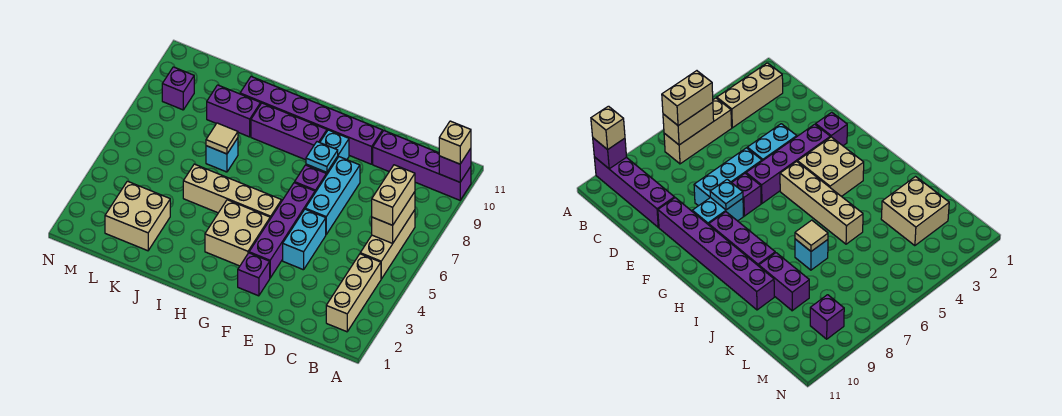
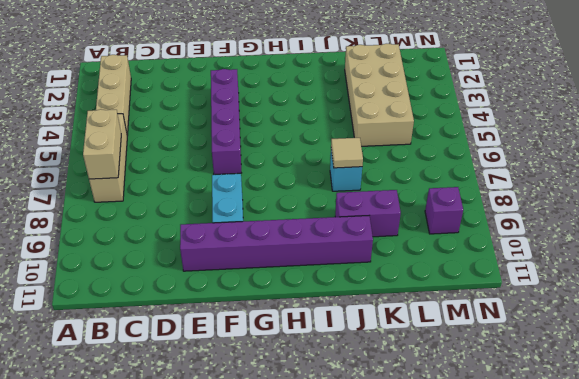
tan brick K2:L5 level 1 -> tan brick K2:L3 level 1
none -> purple brick A10:D10 level 1
none -> cyan brick E4:E5 level 1
none -> cyan brick E6:E8 level 1

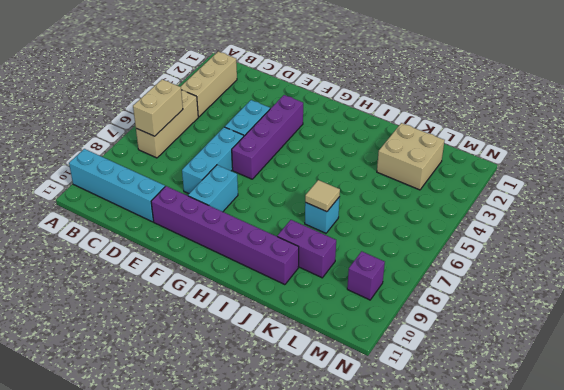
cyan brick A10:D10 level 1 -> purple brick A10:D10 level 1
none -> purple brick F2 level 1
none -> purple brick F7 level 1
none -> tan brick G3:H4 level 1

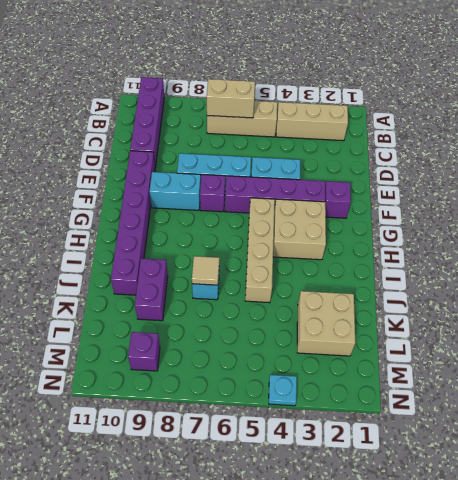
cyan plate N4 level 1 -> cyan plate F8 level 2
none -> purple brick G9:I9 level 1
none -> purple brick A10 level 2
none -> tan brick A10 level 3

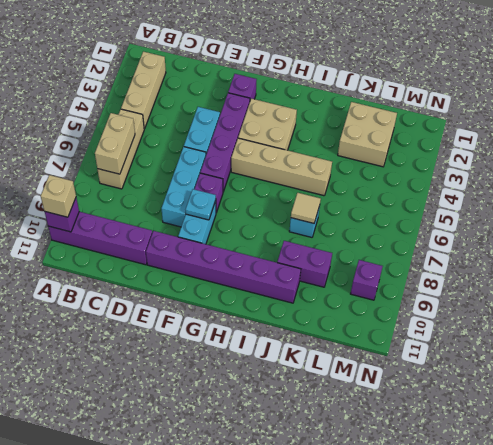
none -> purple brick G9:I9 level 1
none -> tan brick B6:B7 level 3

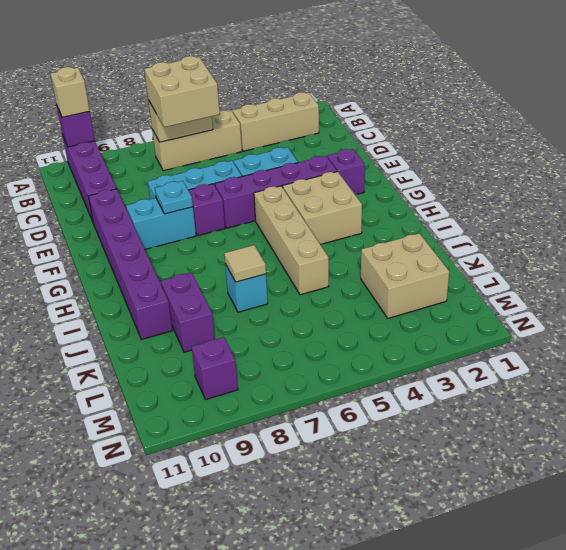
tan brick B6:C7 level 3 -> tan brick B6:B7 level 3
none -> purple brick G9:I9 level 1

